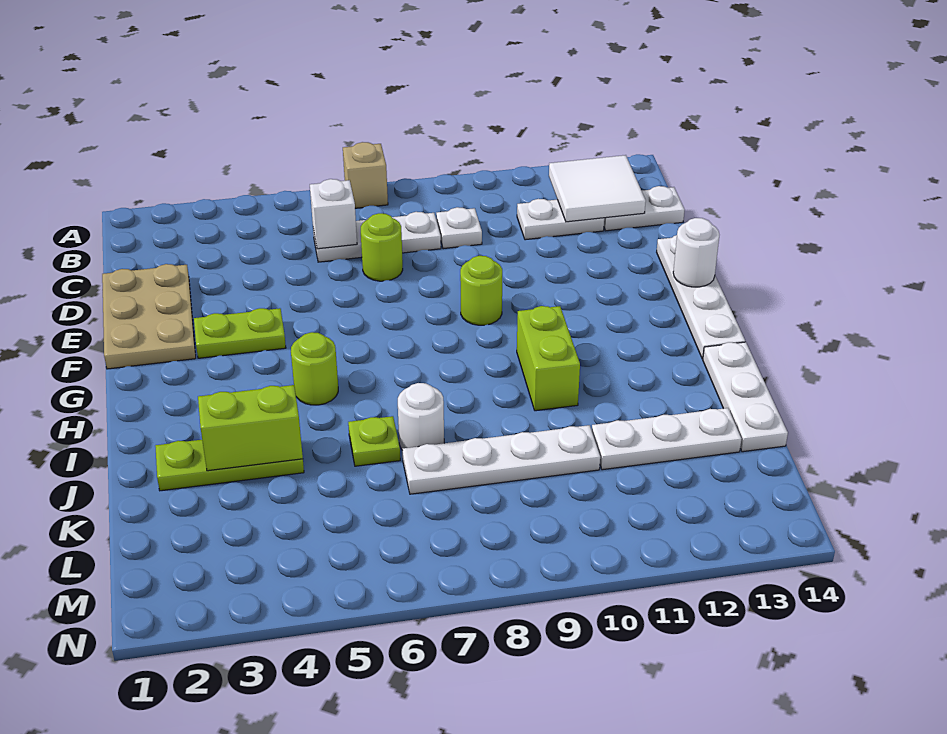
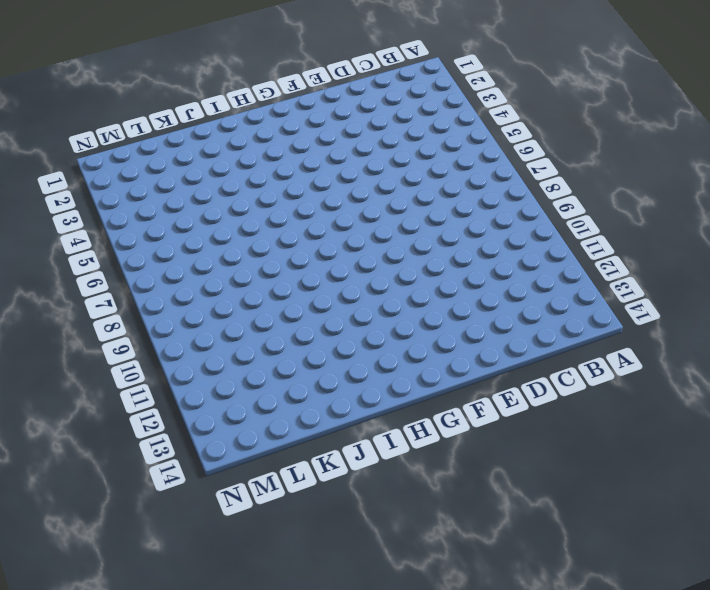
none -> tan brick A7 level 1
none -> white plate C6:C8 level 1
none -> white plate C9 level 1

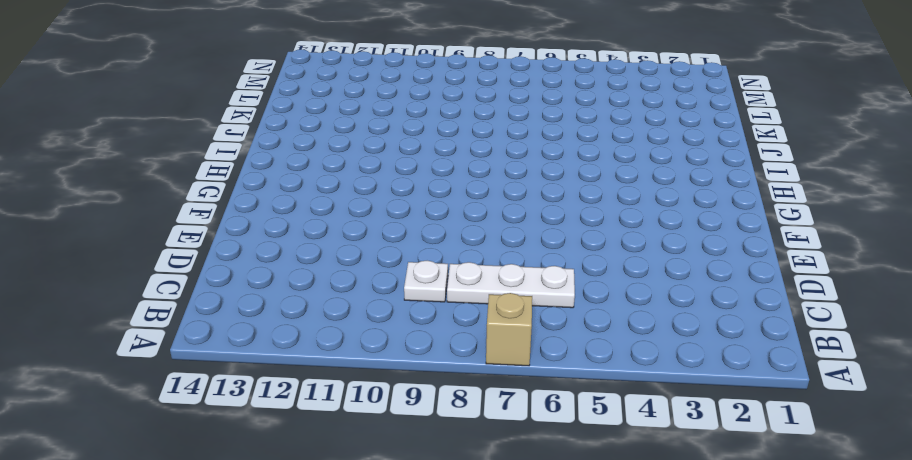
none -> white plate C11:C12 level 1
none -> white plate C13:C14 level 1
none -> tan plate D1:F2 level 1

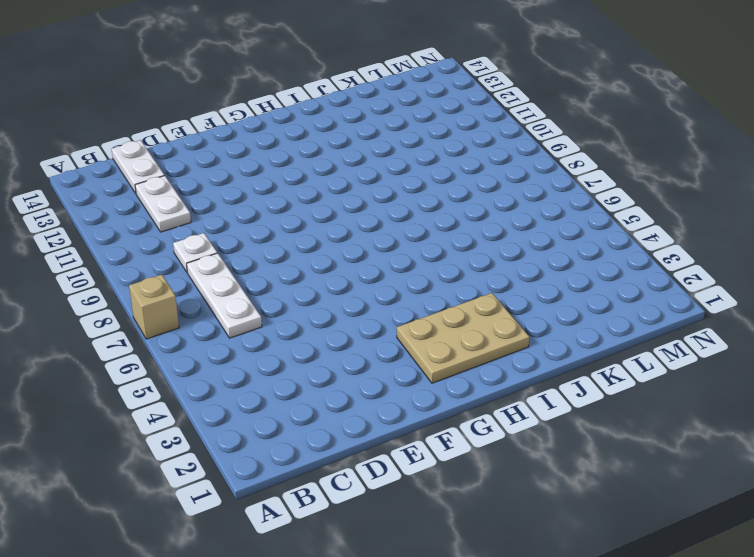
tan plate G2:I3 level 1 -> tan plate D1:F2 level 1
none -> lime round brick D7 level 1
none -> white plate E14:H14 level 1
none -> lime plate F3:F4 level 1

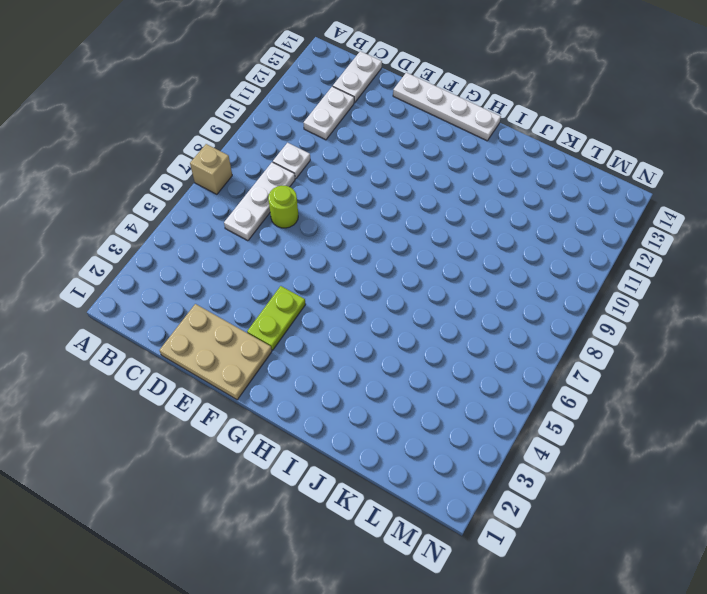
none -> lime round brick F9 level 1
none -> lime round brick H5 level 1
none -> lime brick H10:I10 level 1

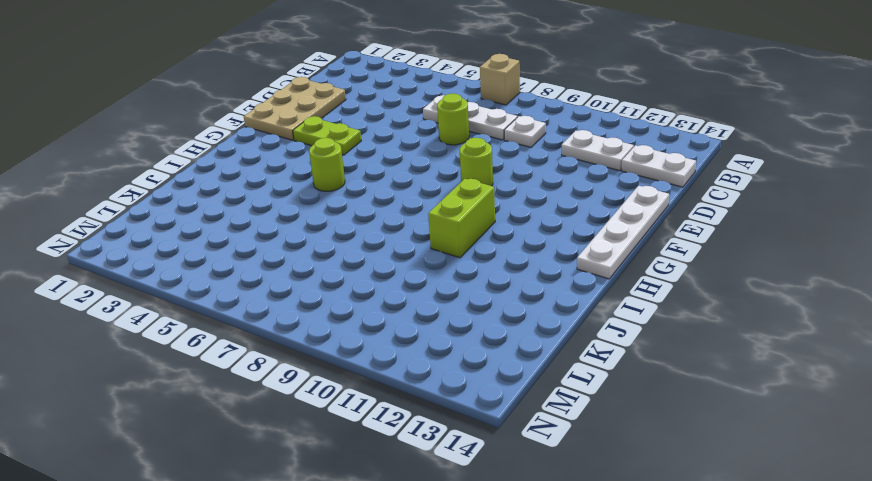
none -> white plate I14:K14 level 1
none -> lime plate J2:J4 level 1
none -> lime plate J6 level 1

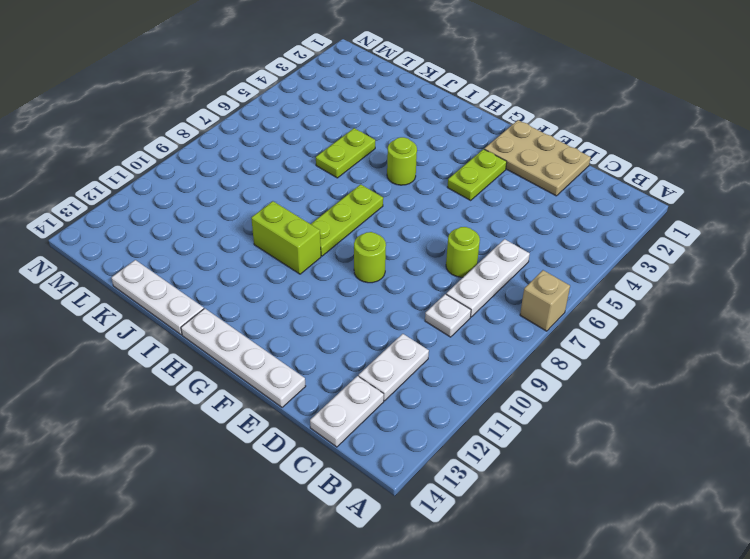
lime plate H7:H9 level 1 -> lime plate J2:J4 level 1
lime plate J5:J6 level 1 -> lime plate J6 level 1
none -> white round brick J7 level 1
none -> white plate K7:K10 level 1
none -> white plate K11:K13 level 1

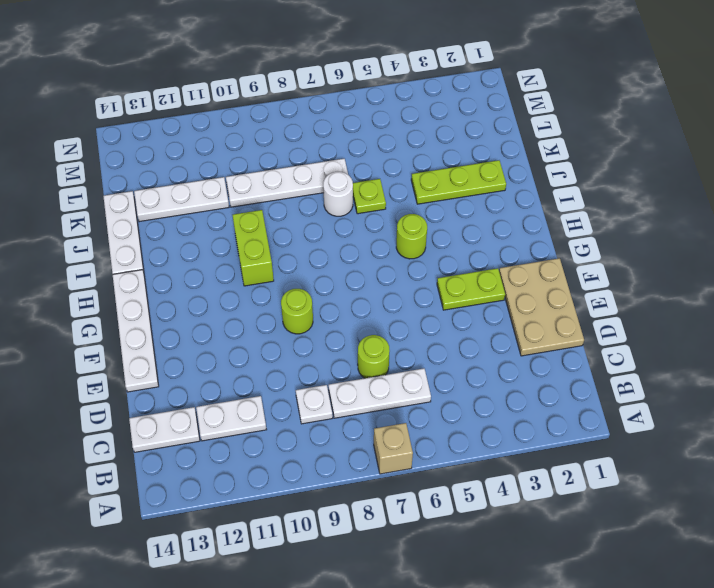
none -> white tile B12:C13 level 2
none -> white brick C6 level 2
none -> white round brick F14 level 2

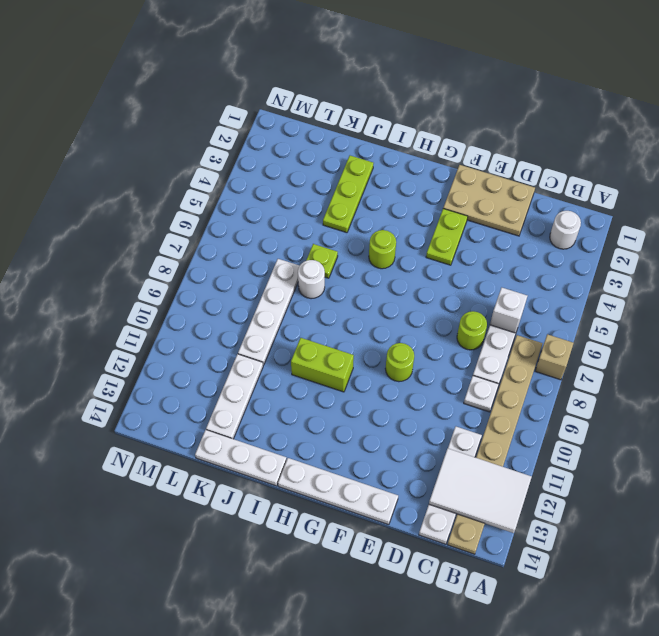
white tile A12:C13 level 2 -> white tile B12:C13 level 2
white round brick B2 level 1 -> white round brick F14 level 2
tan plate B7:B14 level 1 -> none
none -> lime brick J3:J4 level 2

